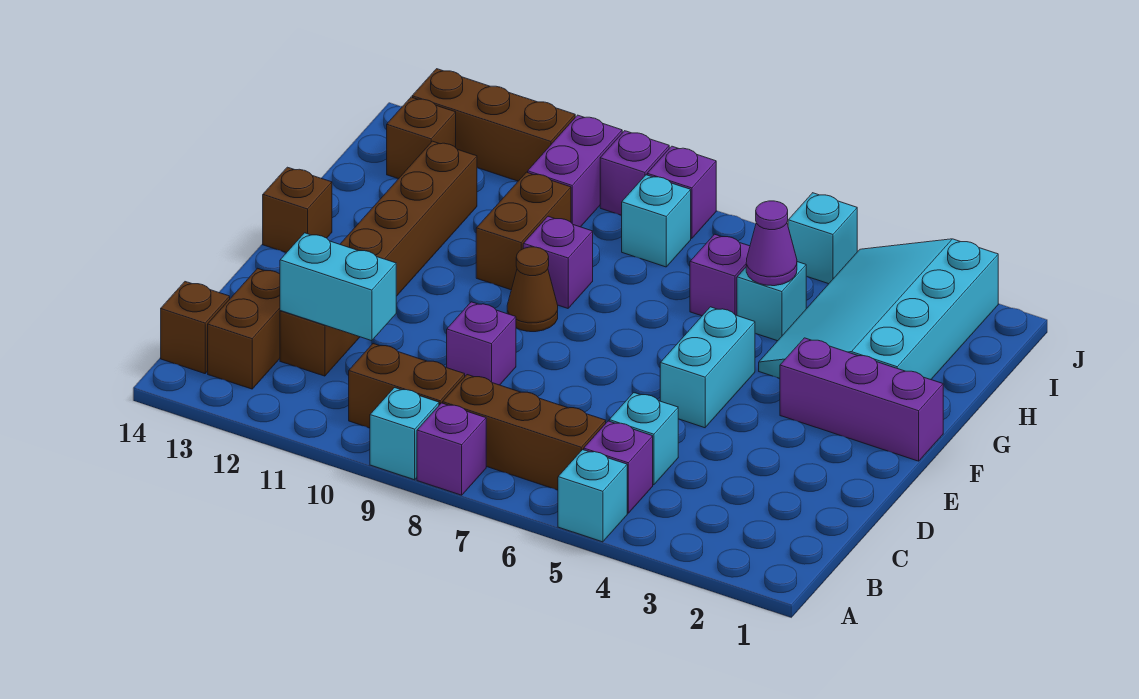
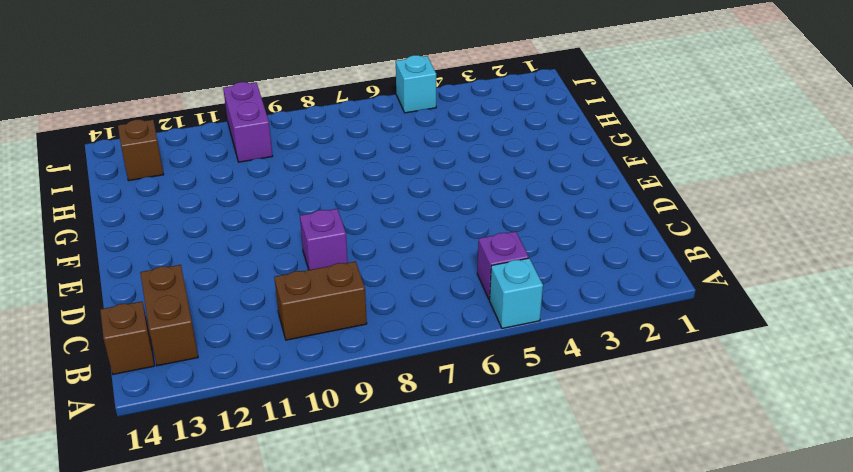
none -> purple brick A8 level 1
none -> cyan brick A9 level 1
none -> brown brick B6:B8 level 1

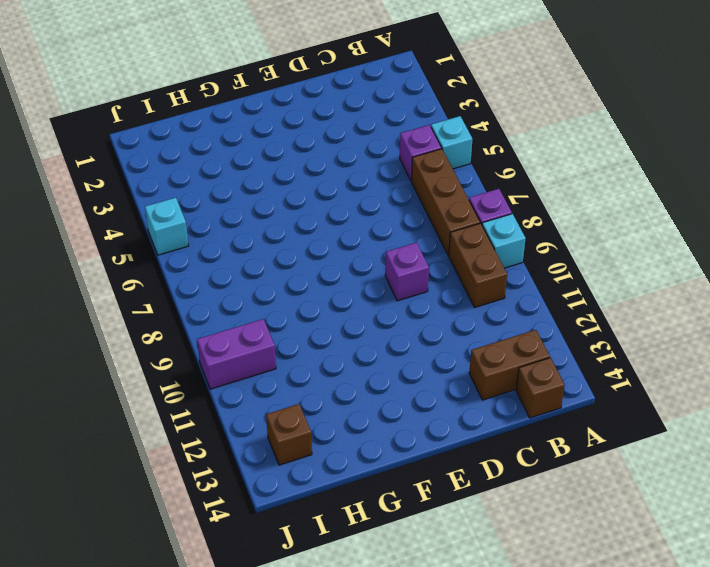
none -> cyan brick C5 level 1
none -> brown brick C12:H12 level 1
none -> cyan brick E5:F5 level 1

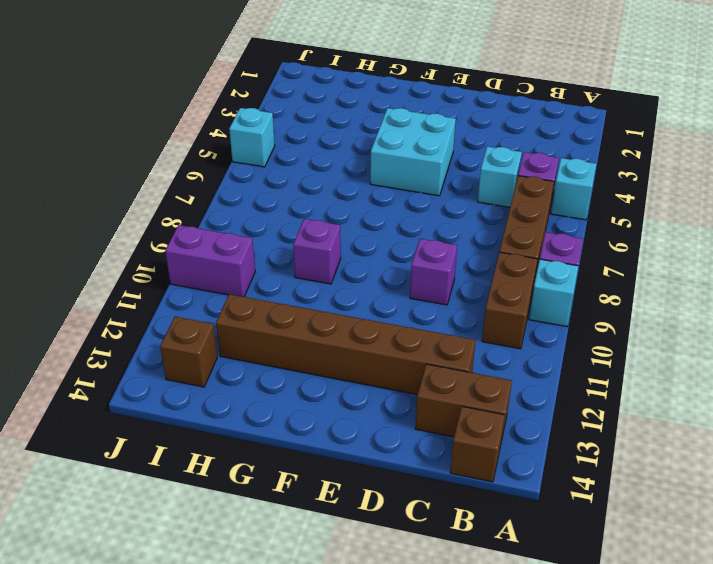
cyan brick E4:F5 level 1 -> cyan brick E5:F5 level 1
none -> purple brick F1:F3 level 1
none -> brown cone F9 level 1
none -> brown brick F14 level 1

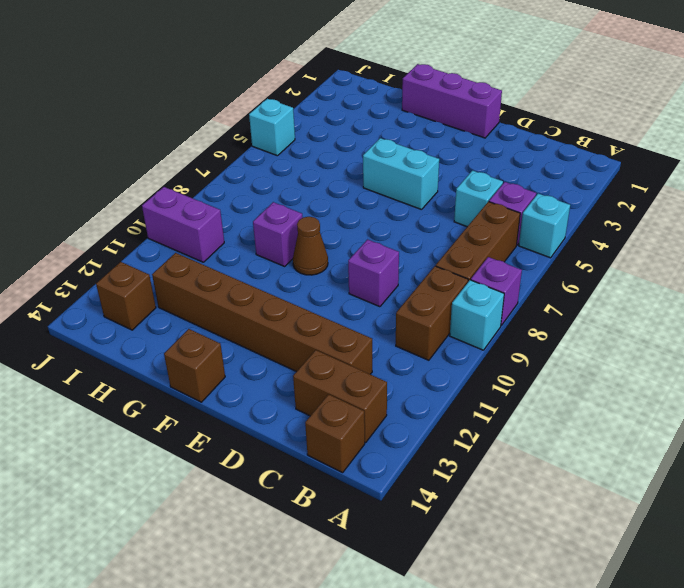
purple brick E1:G1 level 1 -> purple brick F1:F3 level 1
none -> cyan slope G2:J4 level 1 top 2
none -> brown brick G10:H10 level 1
none -> cyan brick H5 level 1

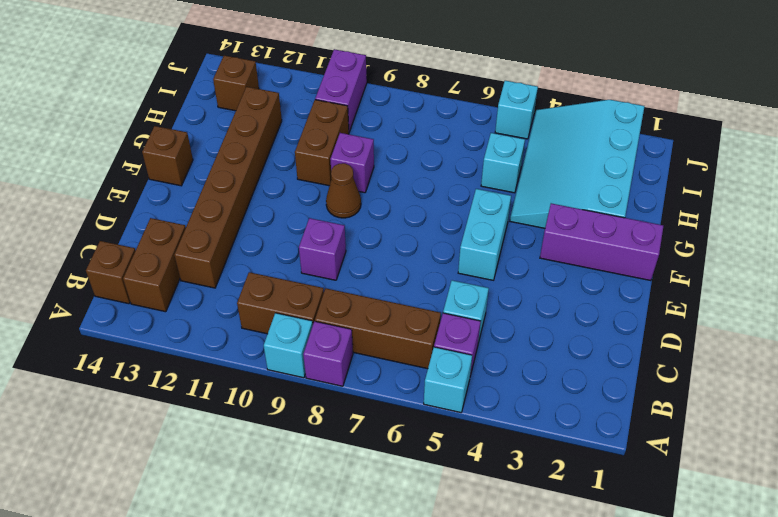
none -> purple brick H6 level 1
none -> cyan brick I8 level 1
none -> purple brick J8 level 1

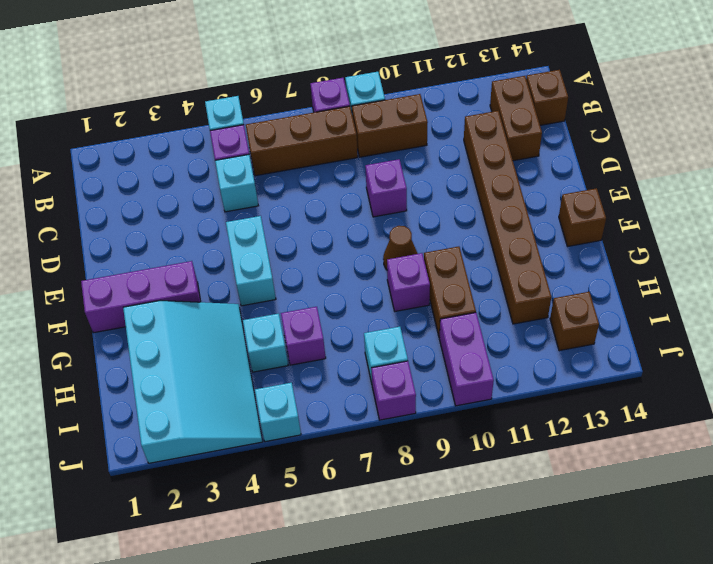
none -> purple brick J9 level 1
none -> brown brick J11:J13 level 1
none -> cyan brick C11:C12 level 2

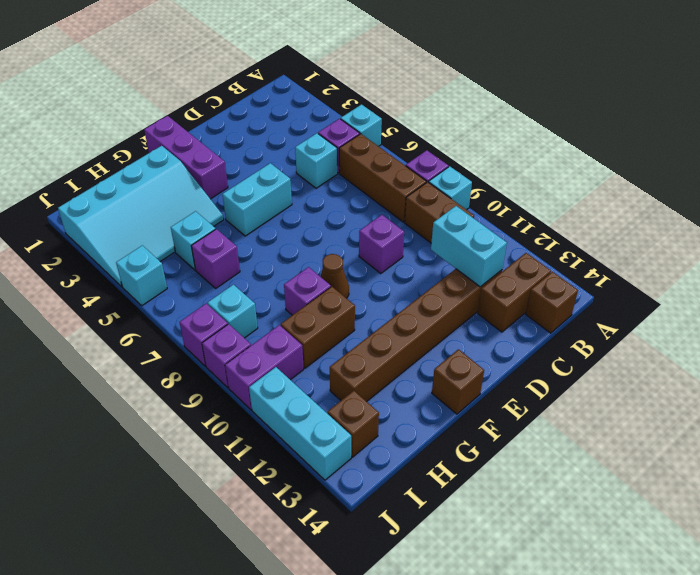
cyan brick J11:J13 level 1 -> brown brick J11:J13 level 1
none -> purple cone H5 level 2

